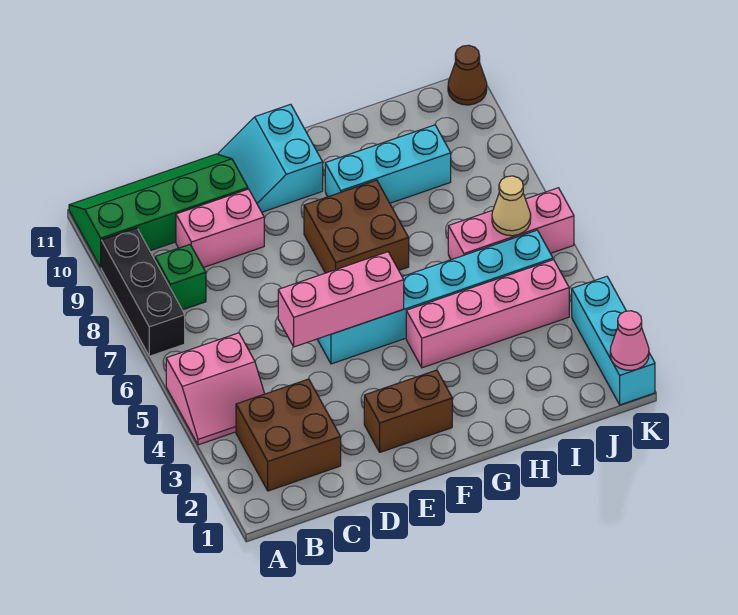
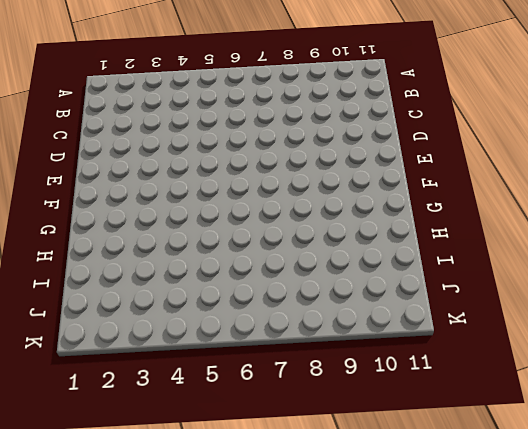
none -> pink slope A4:B5 level 1 top 5
none -> black brick A7:A9 level 1
none -> green slope A10:D11 level 1 top 10

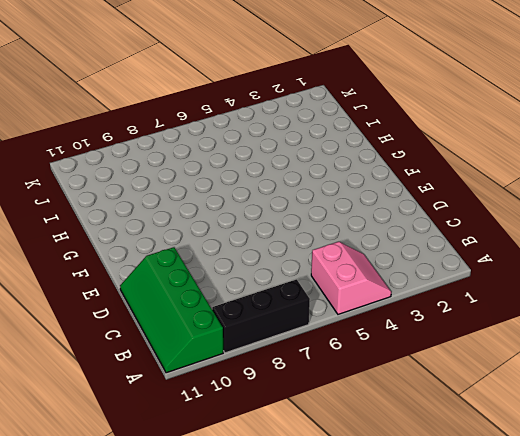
none -> brown brick B2:C3 level 1
none -> green brick B8 level 1
none -> pink brick C9:D9 level 1

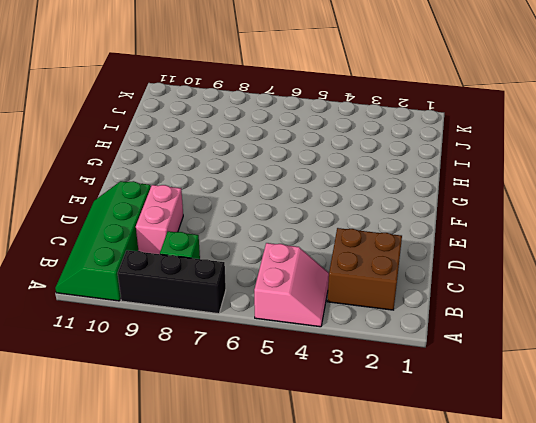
none -> brown brick E2:F2 level 1
none -> cyan brick E5:J5 level 1
none -> cyan slope E10:F11 level 1 top F

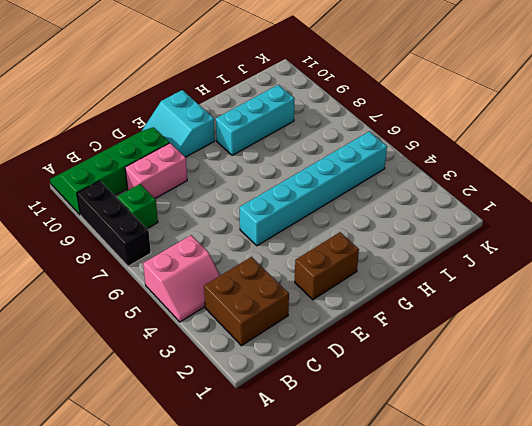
none -> brown brick F7:G8 level 1
none -> pink brick G4:J4 level 1
none -> pink brick I6:K6 level 1

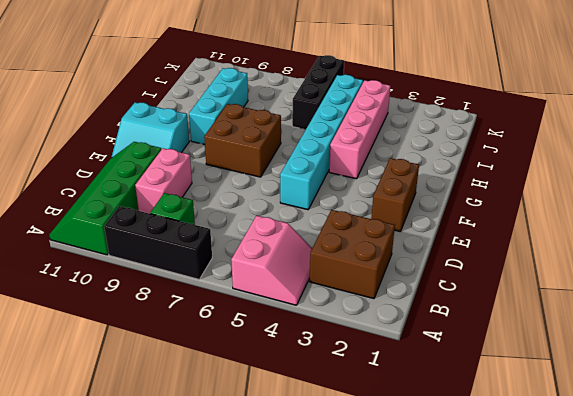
black brick I6:K6 level 1 -> pink brick I6:K6 level 1
none -> cyan brick K1:K3 level 1
none -> brown cone K11 level 1
none -> pink brick D5:F5 level 2

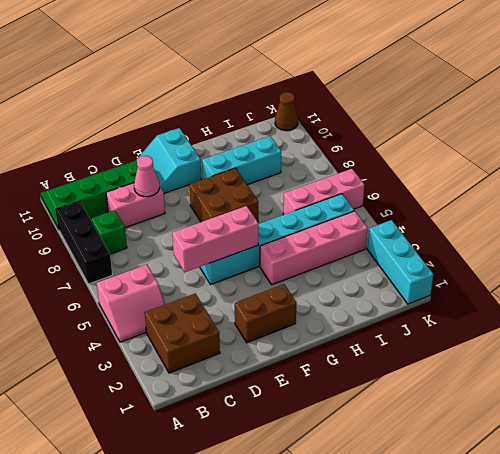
pink cone D9 level 2 -> pink cone K1 level 2
none -> tan cone J6 level 2

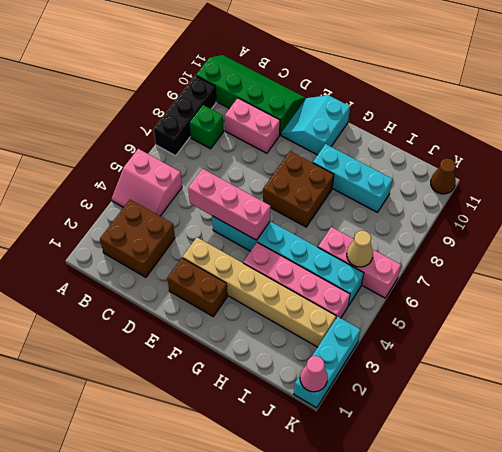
tan brick E3:J3 level 1 -> none

